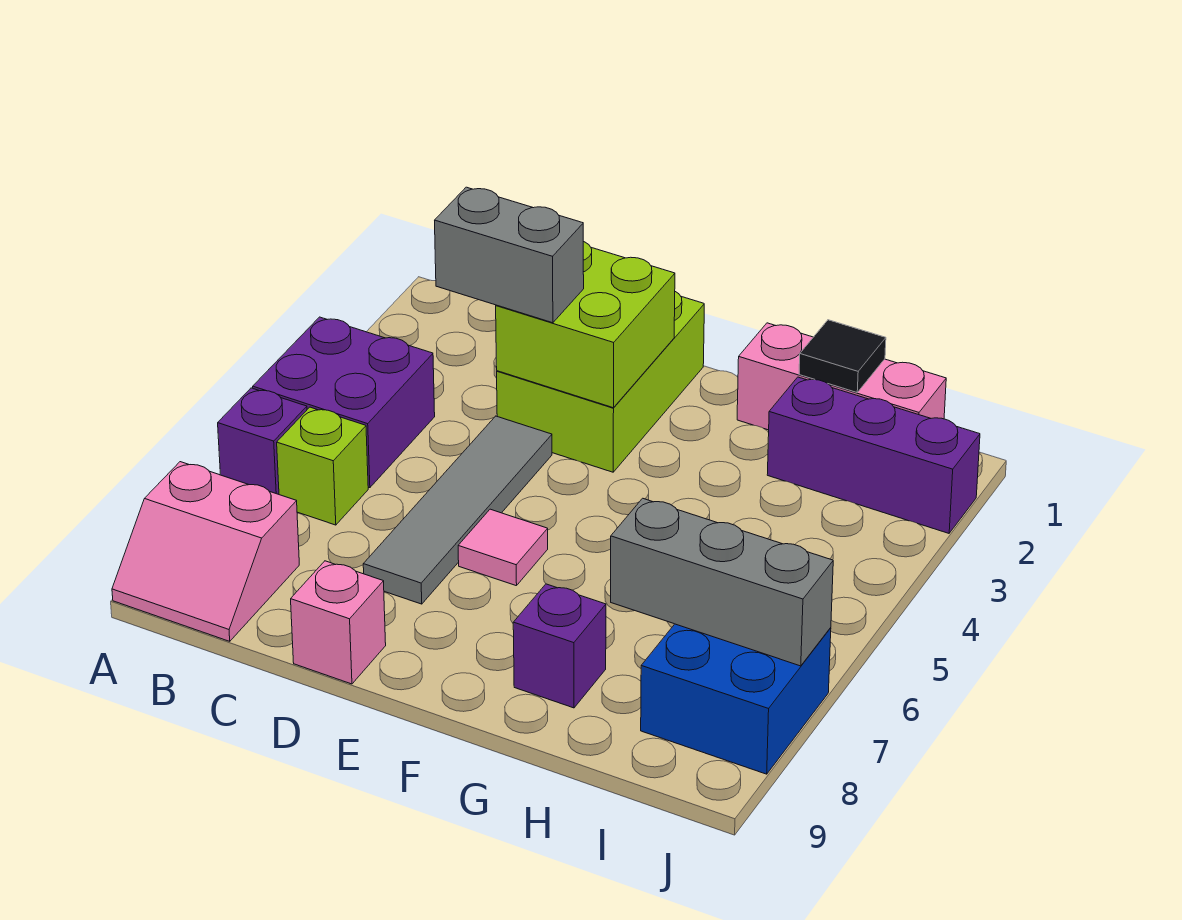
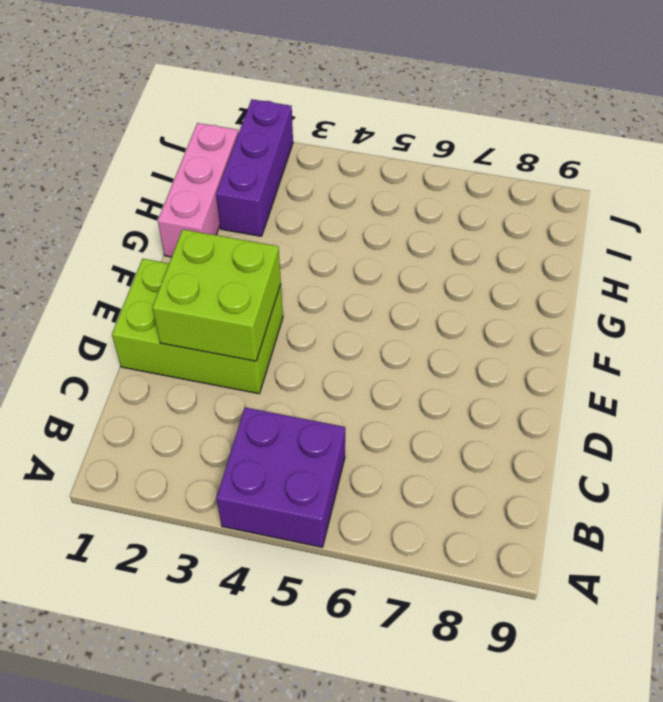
none -> purple brick A6 level 1
none -> pink slope A8:B9 level 1 top 8
none -> lime brick B6 level 1

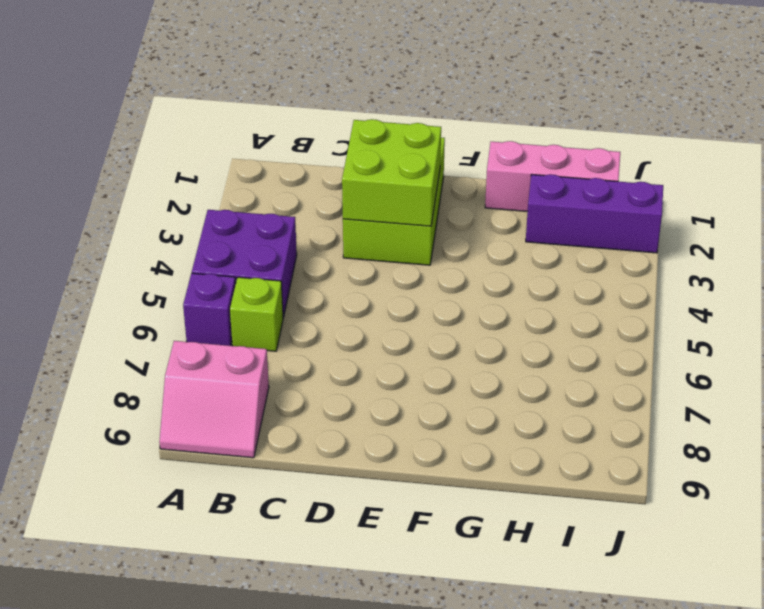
none -> grey tile D4:D7 level 1
none -> pink brick D9 level 1
none -> pink tile E6 level 1

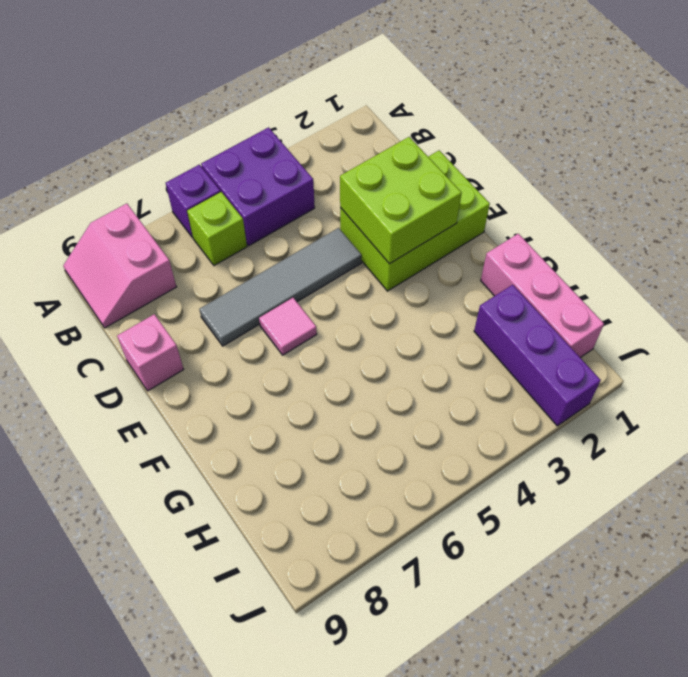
none -> purple brick G8 level 1
none -> blue brick I7:J8 level 1
none -> black tile H1 level 2

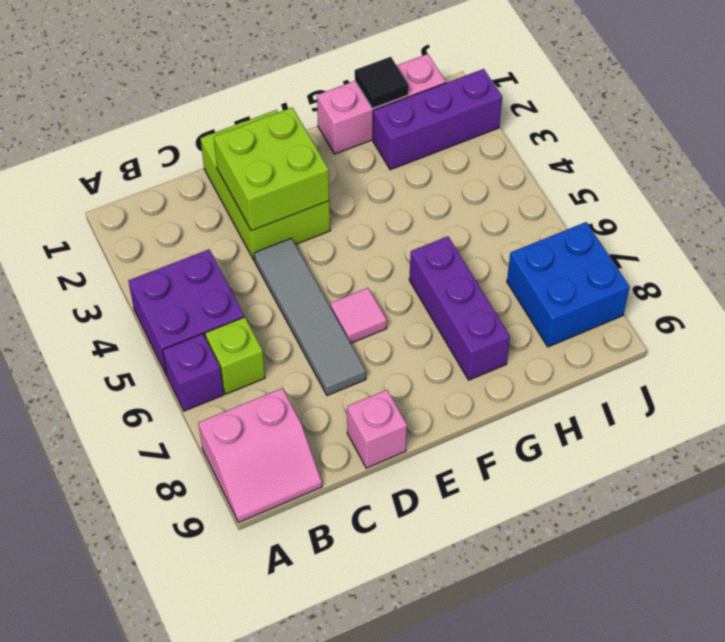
purple brick G6:G8 level 1 -> purple brick G8 level 1
none -> grey brick H7:J7 level 2
none -> grey brick C3:D3 level 3

